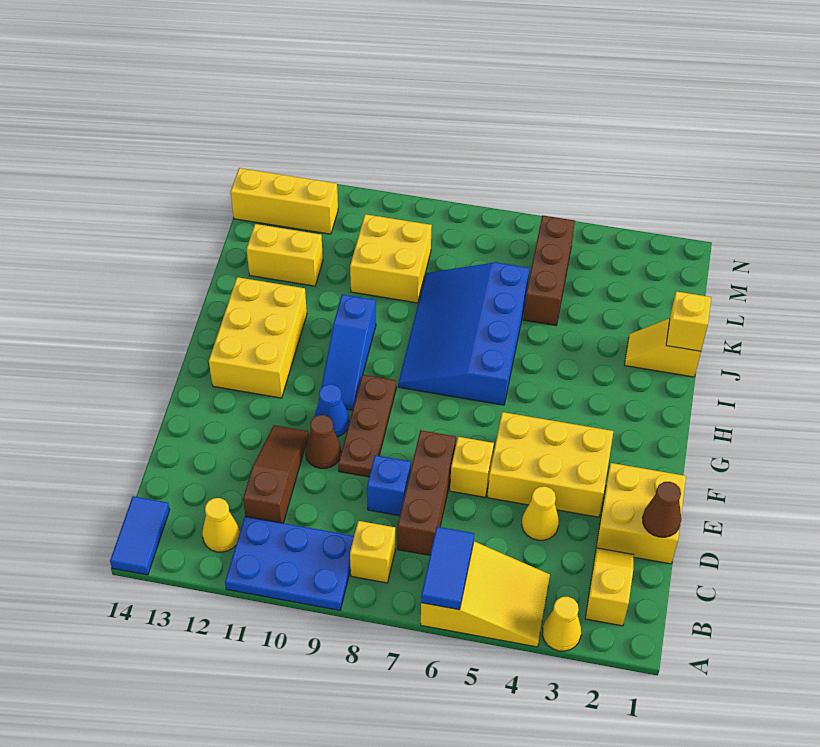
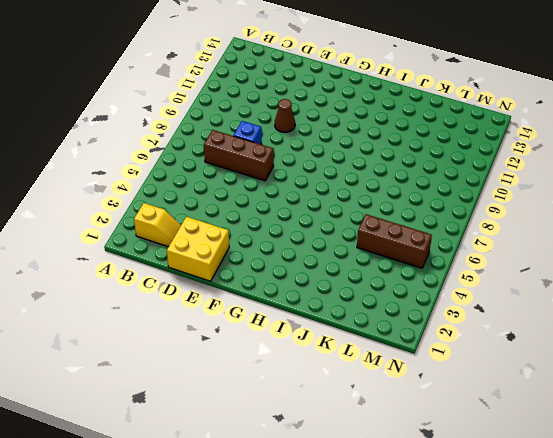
none -> yellow cone A3 level 1
none -> yellow slope A4:B6 level 1 top 6
none -> blue plate A9:B11 level 1

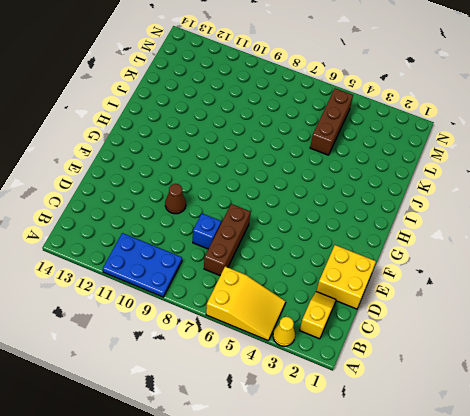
none -> blue tile A14:B14 level 1
none -> yellow brick B8 level 1
none -> yellow cone B12 level 1

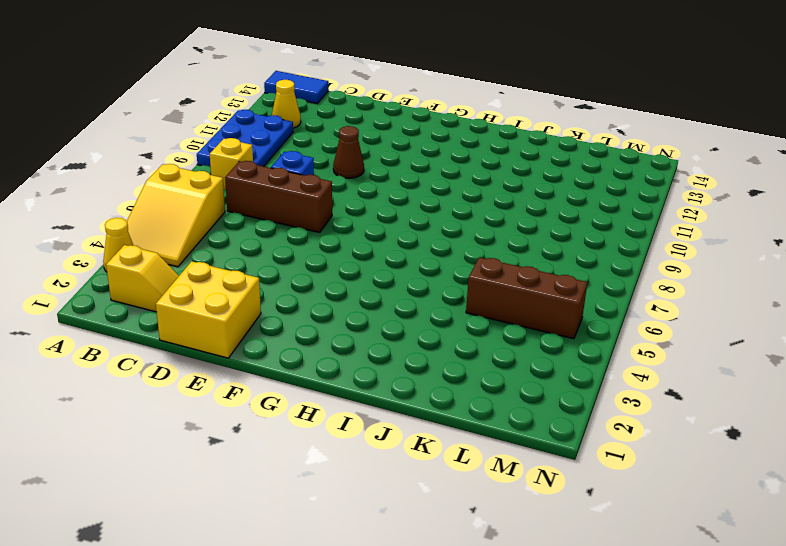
none -> brown slope C11:E11 level 1 top C
none -> yellow cone D4 level 1
none -> yellow brick E3:F5 level 1

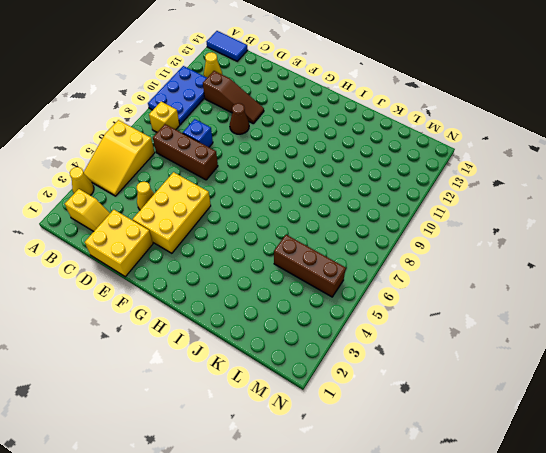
none -> yellow brick E6 level 1
none -> brown plate E9:G9 level 1
none -> blue cone F10 level 1

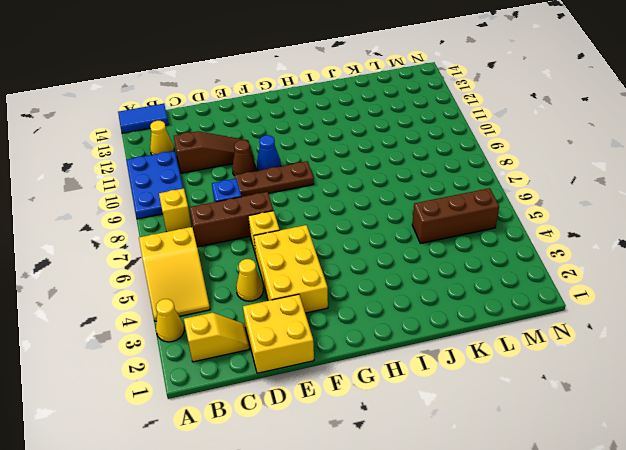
none -> blue slope G10:I10 level 1 top I
none -> yellow brick G12:I13 level 1
none -> blue slope H6:K8 level 1 top 6

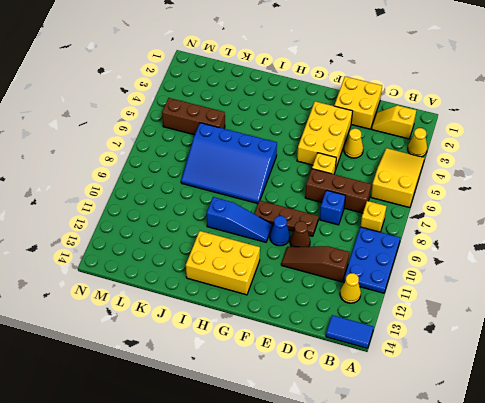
none -> yellow slope J1:J2 level 1 top 1
none -> yellow brick K9:L10 level 1
none -> yellow brick K12:K13 level 1

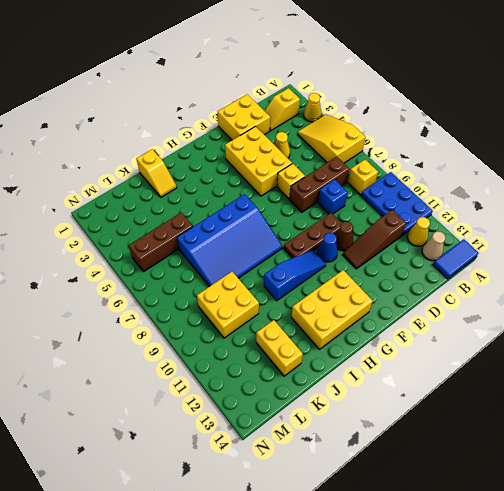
tan cone B13 level 1 -> none
none -> yellow brick M12:M14 level 1
none -> blue tile A6:B6 level 2
none -> brown cone D1 level 2

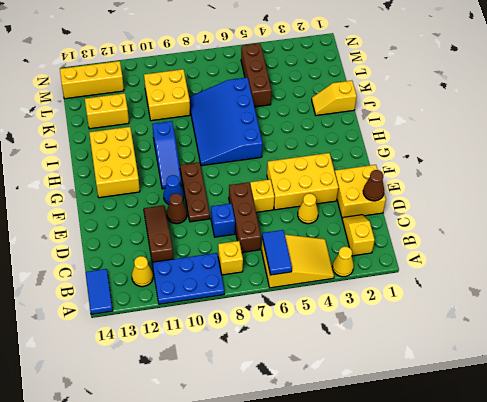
none -> yellow brick J1 level 2

